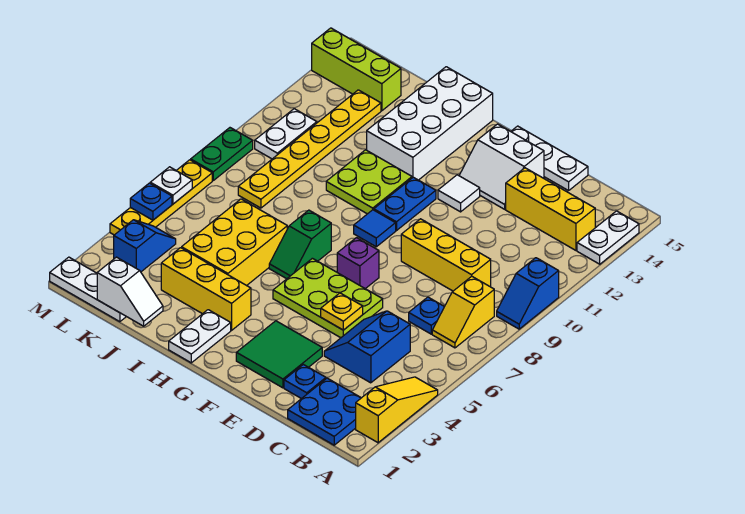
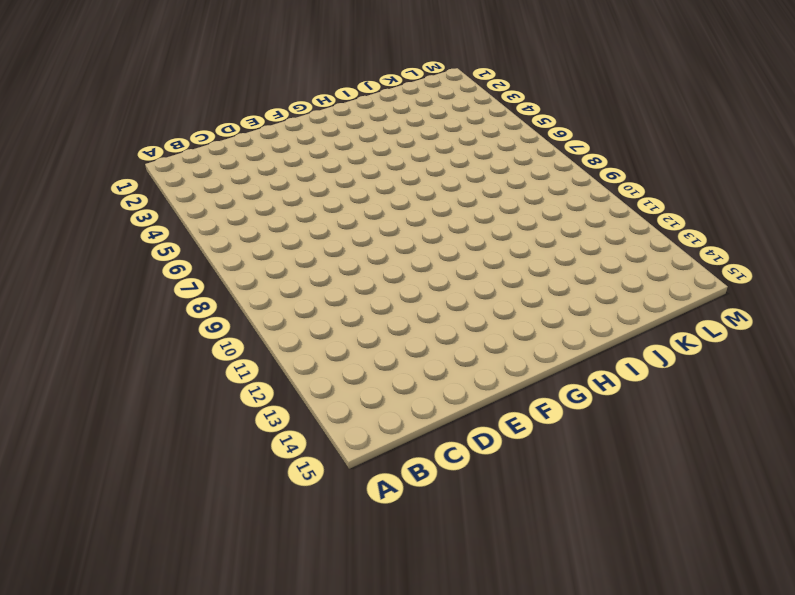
none -> yellow slope A2:A4 level 1 top 2
none -> blue slope A9:A10 level 1 top 10
none -> white plate A13:A14 level 1
none -> blue plate B1:C2 level 1

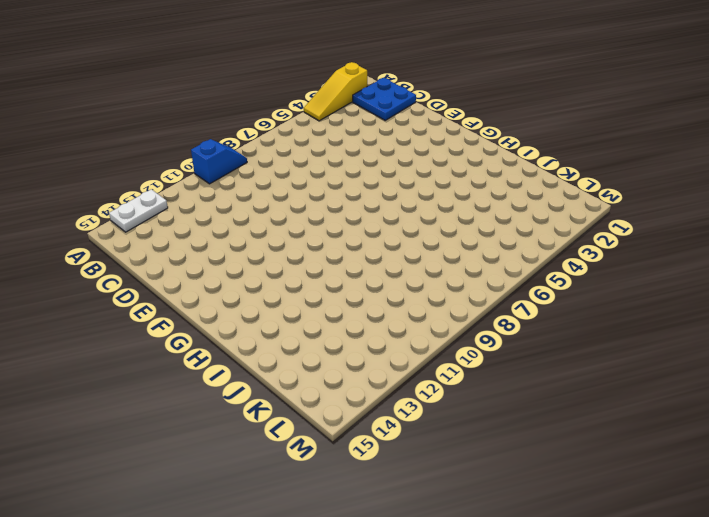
none -> yellow slope B7:B8 level 1 top 8
none -> yellow brick B13:D13 level 1
none -> blue slope C4:D5 level 1 top C
none -> blue plate C7 level 1

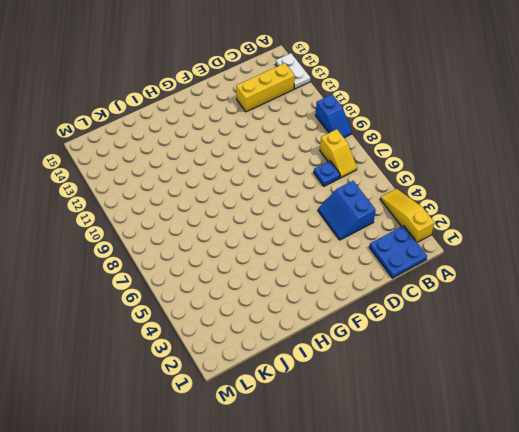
none -> yellow brick C9:E9 level 1
none -> blue plate D2 level 1
none -> white plate D15:F15 level 1
none -> green tile E2:F3 level 1

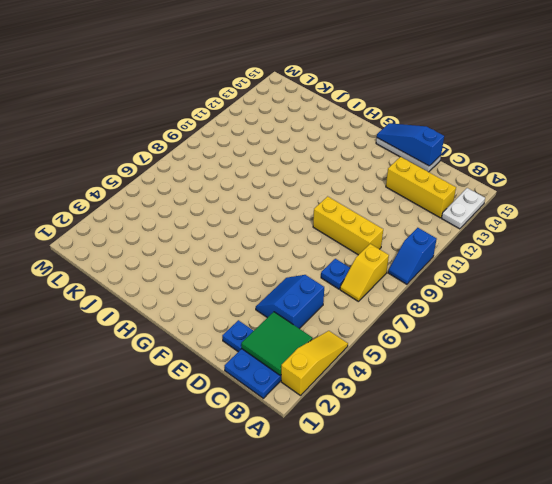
green tile B2:C3 level 2 -> green tile E2:F3 level 1
blue slope D15:F15 level 2 top D -> none
none -> lime plate E5:G6 level 1
none -> white slope E13:F14 level 1 top 14
none -> purple brick F7 level 1
none -> white tile F12 level 1

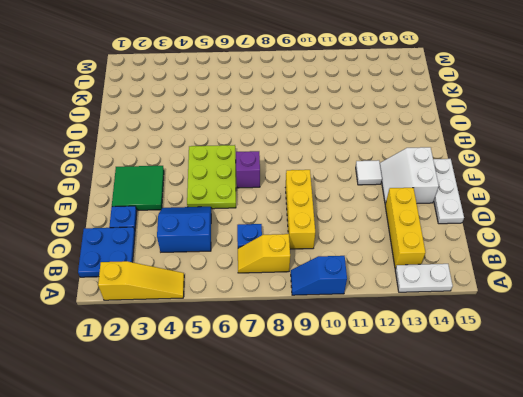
none -> blue tile G9 level 1
none -> blue plate G10:G11 level 1
none -> white plate H1:H2 level 1
none -> yellow brick H3:J3 level 1

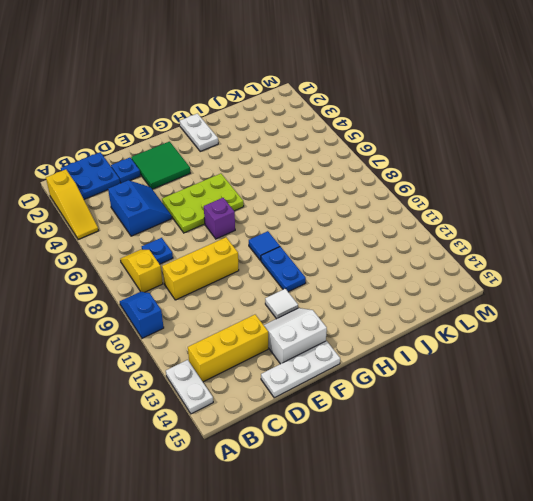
none -> yellow brick H3:J3 level 1
none -> green slope H6:H7 level 1 top 7
none -> lime plate H10:I11 level 1
none -> white brick H12:I15 level 1

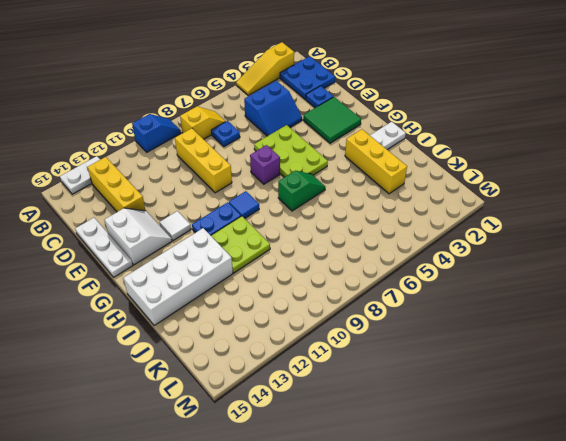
none -> yellow brick I4:J6 level 1
none -> white plate K1:M1 level 1
none -> yellow plate K8:K13 level 1
none -> lime brick K14:M14 level 1

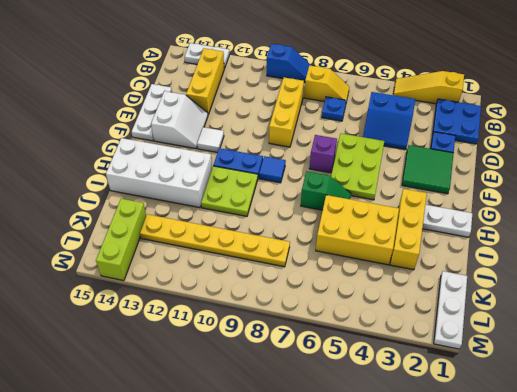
none -> blue slope L3:L4 level 1 top 3
none -> white plate L10:L11 level 1
none -> yellow plate M4:M7 level 1
none -> green plate M8:M9 level 1

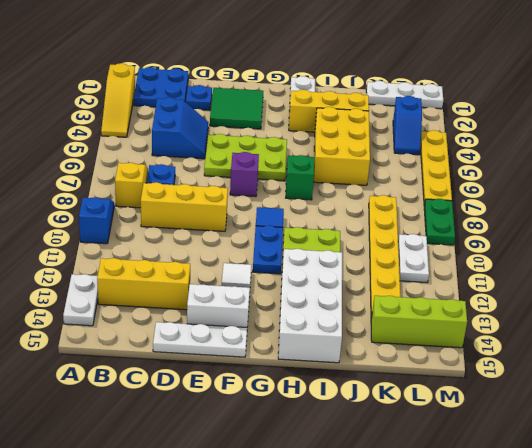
none -> yellow plate E5 level 2
none -> white slope J1:K1 level 2 top K
none -> blue plate M5 level 2
none -> white plate M6 level 2

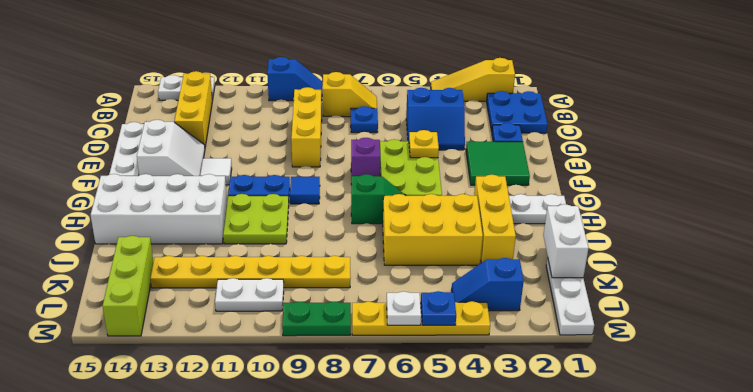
white brick J1:K1 level 2 -> white slope J1:K1 level 2 top K

